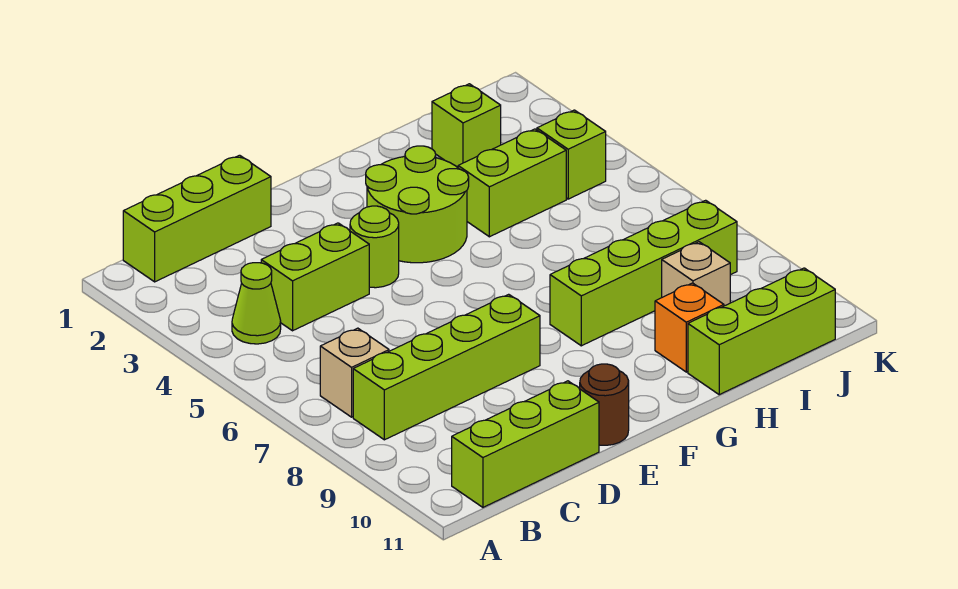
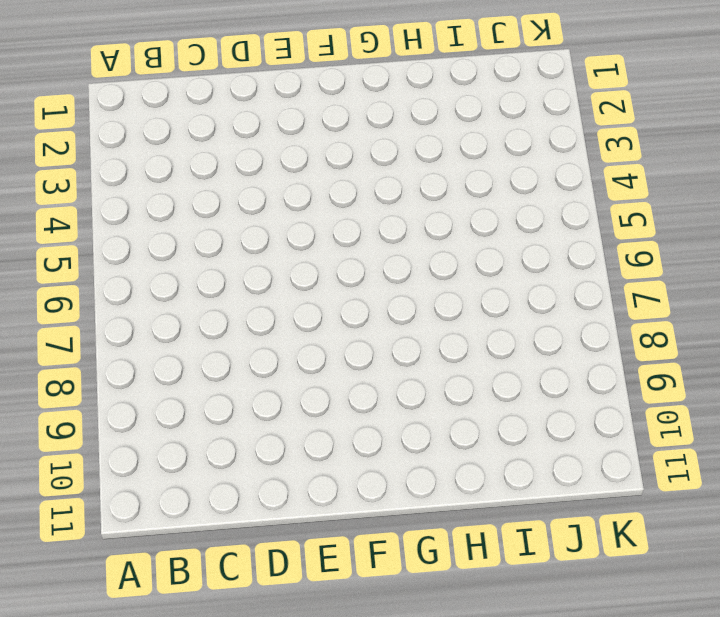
none -> lime brick B1:D1 level 1
none -> lime cone B4 level 1
none -> tan brick B7 level 1

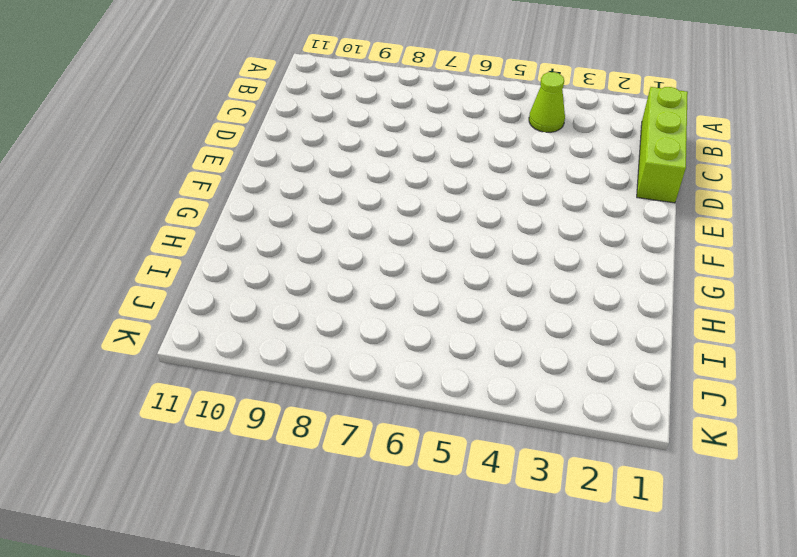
none -> tan brick B7 level 1
none -> lime brick B8:E8 level 1
none -> lime brick B11:D11 level 1

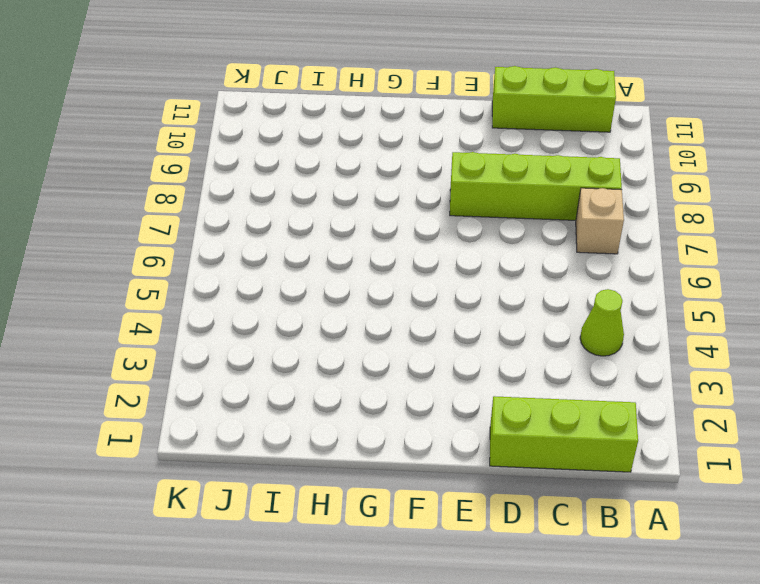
none -> lime brick C4:D4 level 1
none -> lime round brick E4 level 1
none -> brown round brick E11 level 1

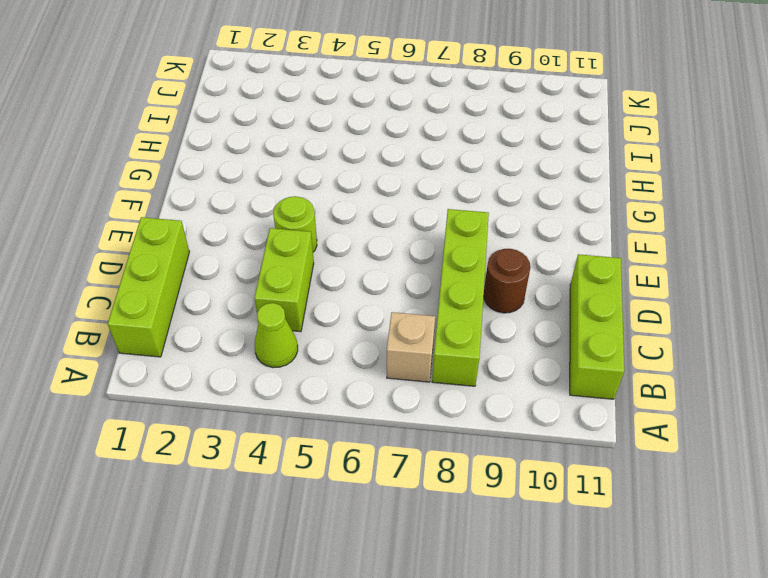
brown round brick D9 level 1 -> brown round brick E11 level 1
none -> lime round brick F3:G4 level 1
none -> lime brick G8:J8 level 1
none -> lime brick H4:I4 level 1

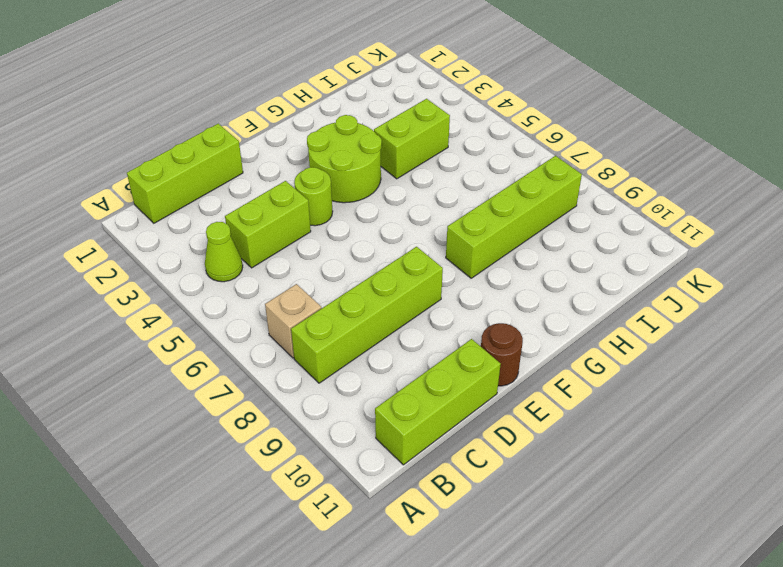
none -> orange brick H10 level 1
none -> lime brick H11:J11 level 1
none -> lime brick I2 level 1

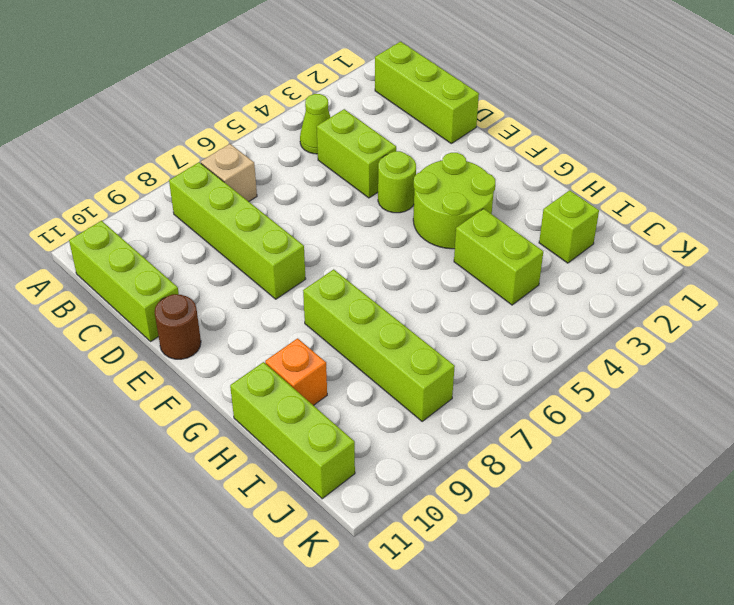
none -> tan brick I9 level 1
none -> lime brick J4 level 1

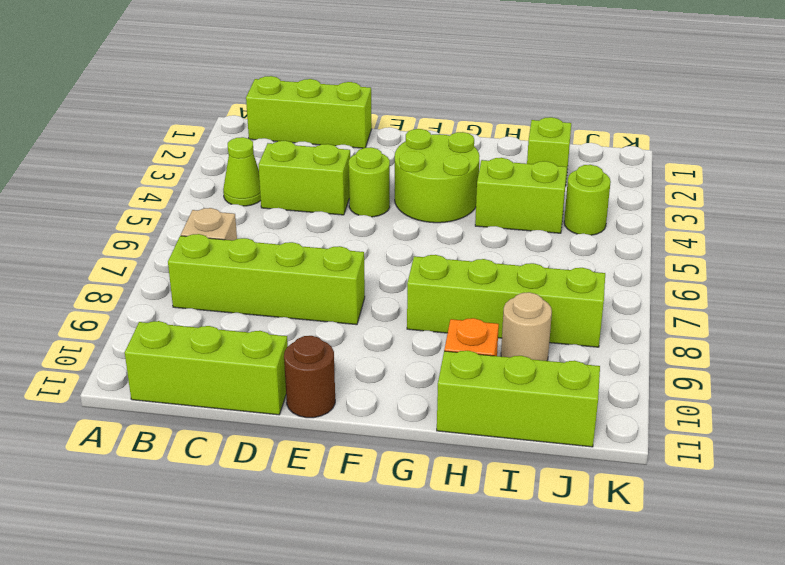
tan round brick I9 level 1 -> tan brick I9 level 1
lime round brick J4 level 1 -> lime brick J4 level 1

